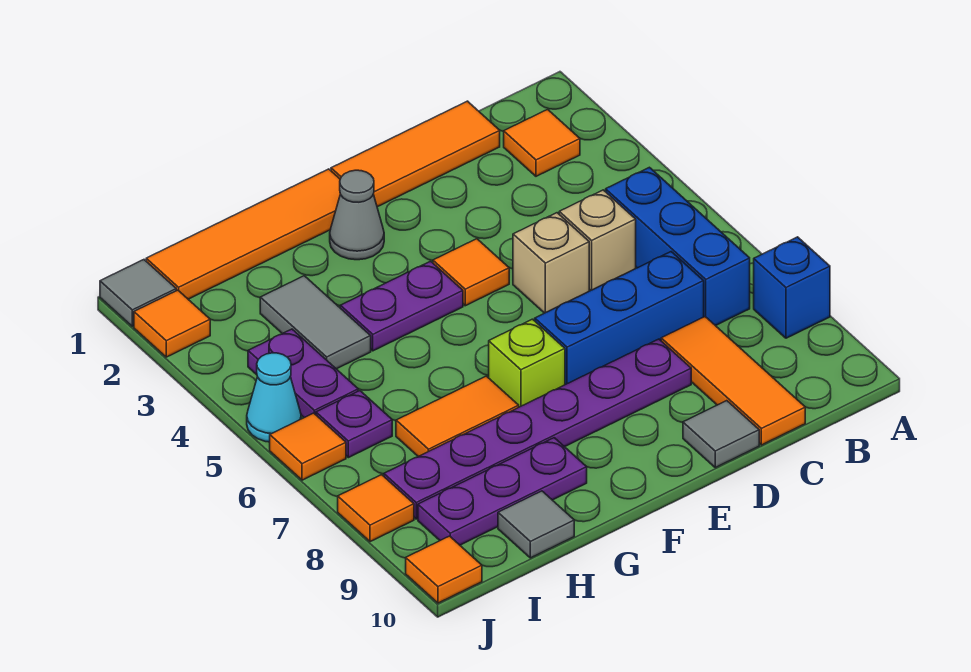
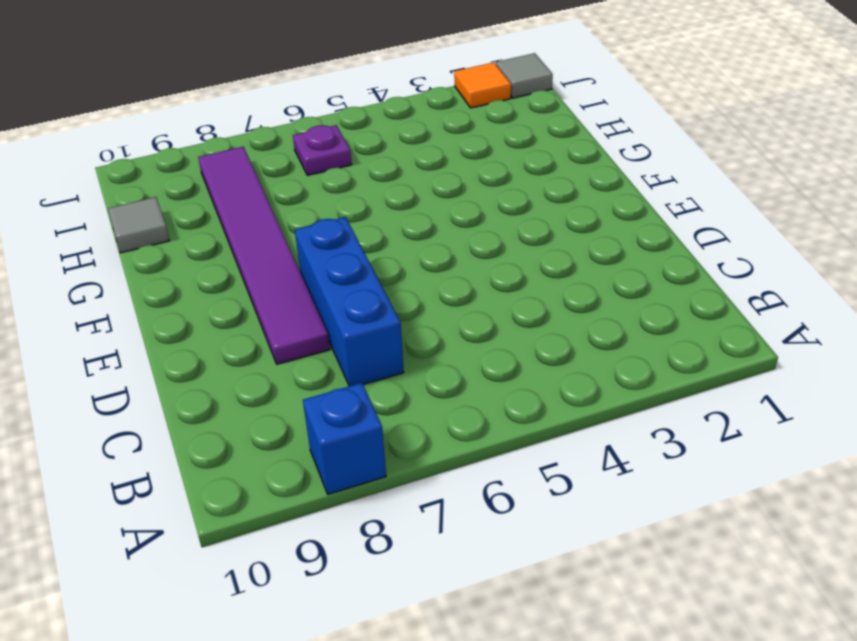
purple tile D8:I8 level 1 -> purple plate D8:I8 level 1
none -> orange tile B2 level 1
none -> blue brick B5:B7 level 1
none -> orange tile C1:E1 level 1

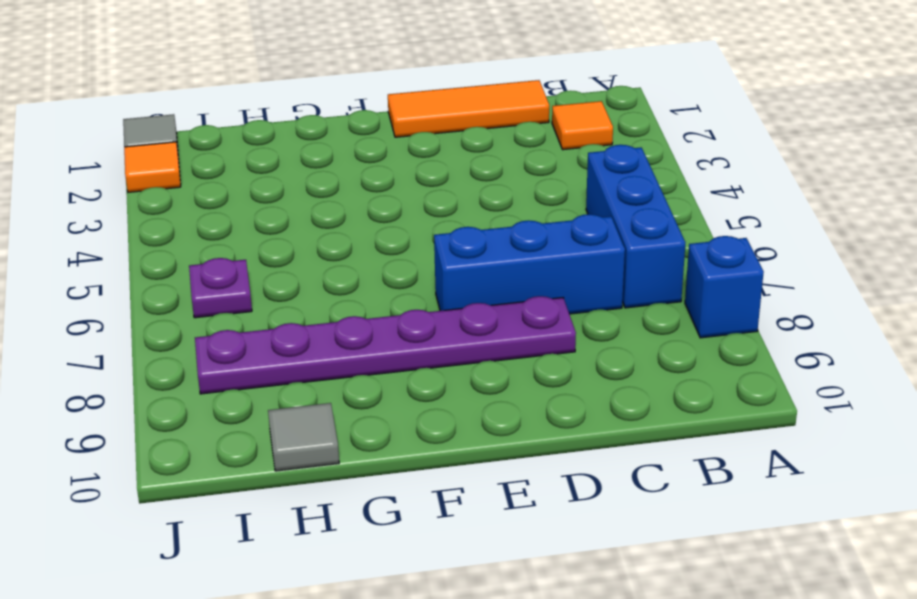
none -> tan brick C5 level 1
none -> orange tile C8:C10 level 1
none -> tan brick D5 level 1

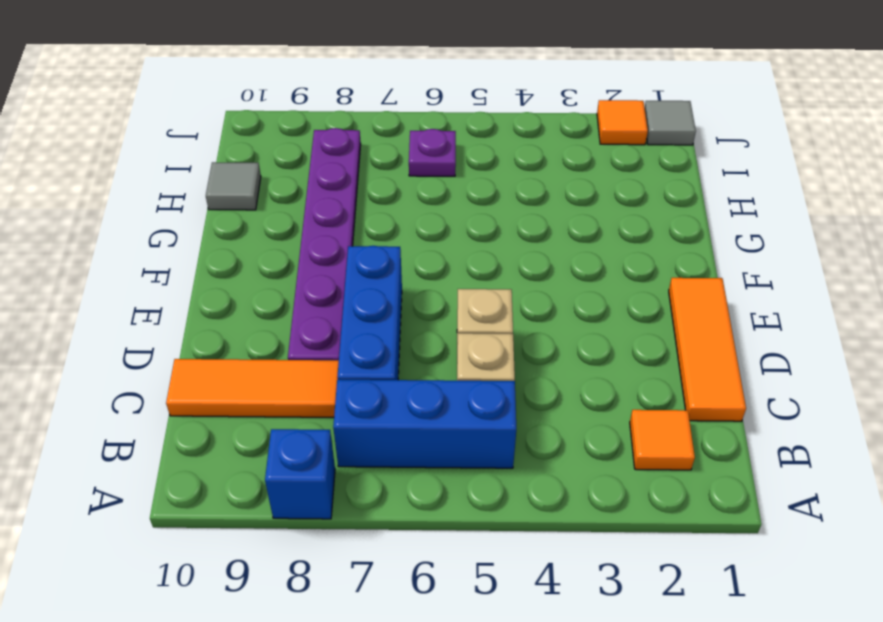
none -> grey tile D10 level 1
none -> orange tile E4 level 1
none -> orange tile F1:I1 level 1

